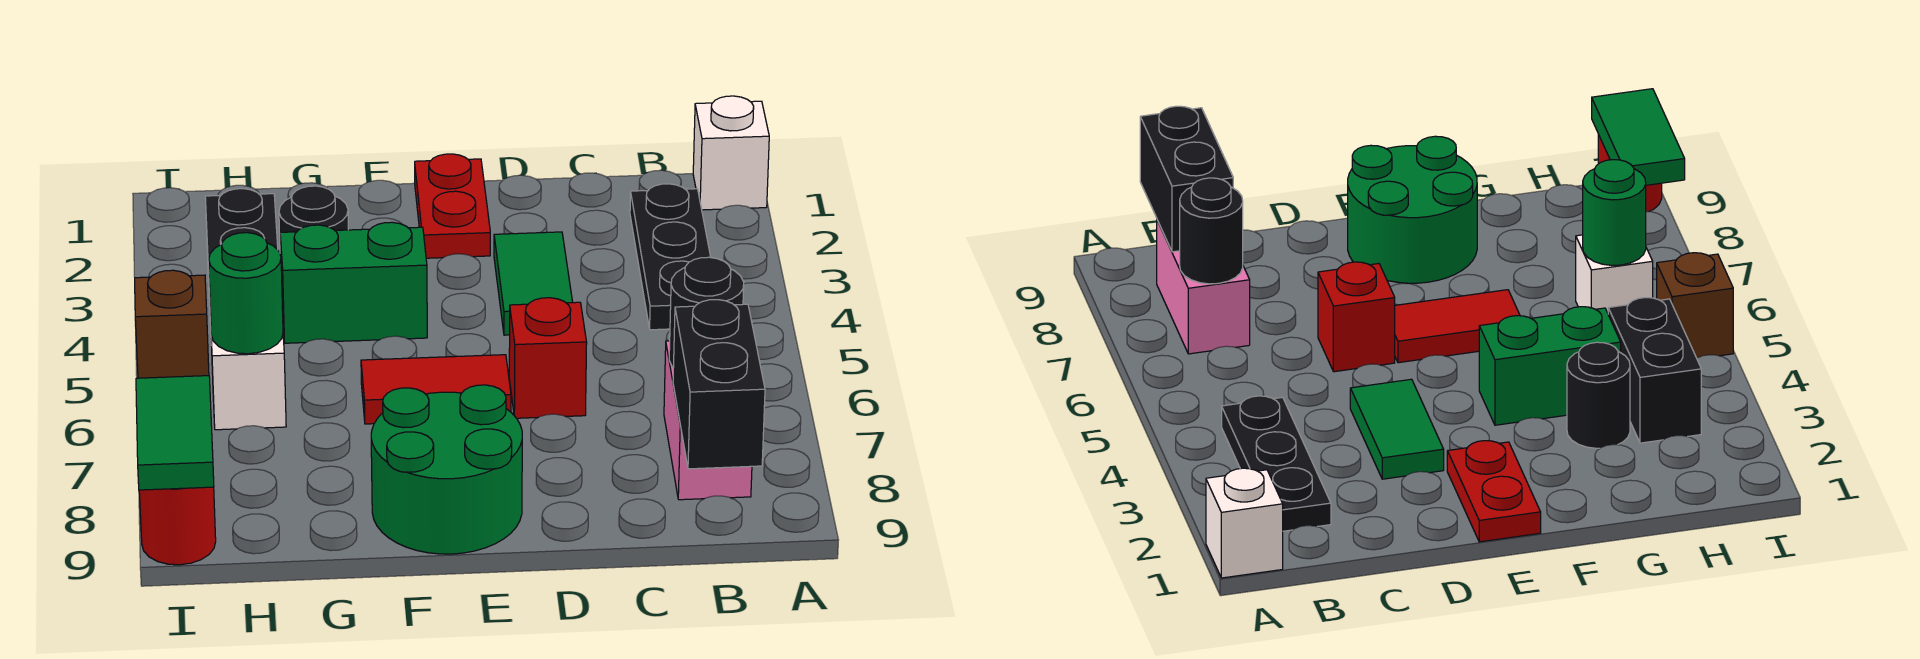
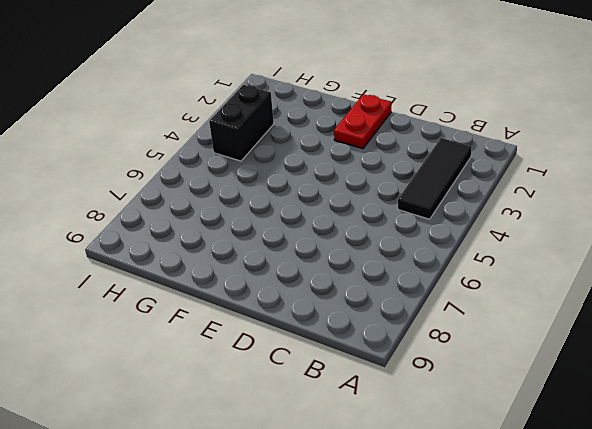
black tile B2:B4 level 1 -> black plate B2:B4 level 1
none -> white brick A1 level 1
none -> pink brick B7:B8 level 1
none -> green tile D3:D4 level 1

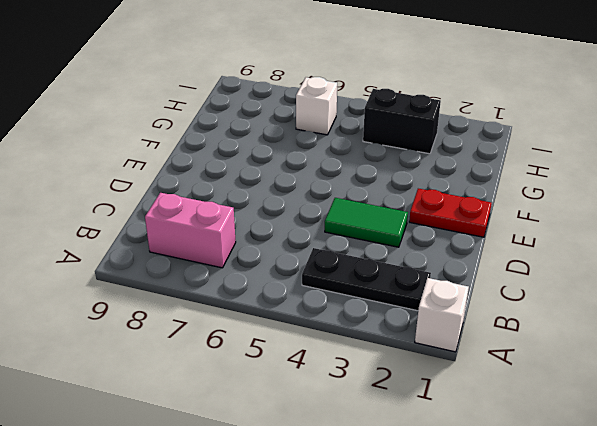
none -> red brick D6 level 1
none -> red tile E6:F6 level 1
none -> green round brick E8:F9 level 1

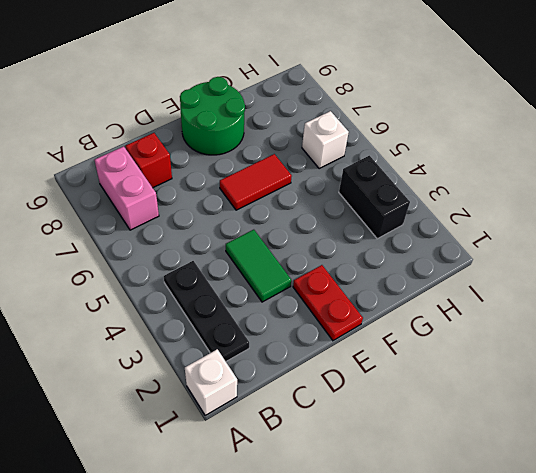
red brick C8 level 1 -> red brick D6 level 1
none -> green brick F4:G4 level 1
none -> black round brick G3 level 1
none -> brown brick I5 level 1

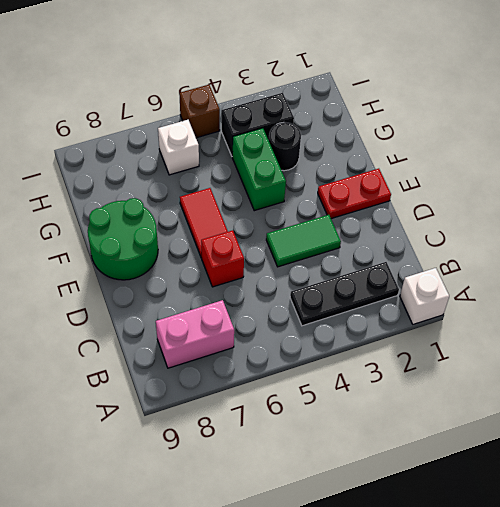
none -> red round brick I9 level 1
none -> black round brick B7 level 2
none -> black brick B8:B9 level 2

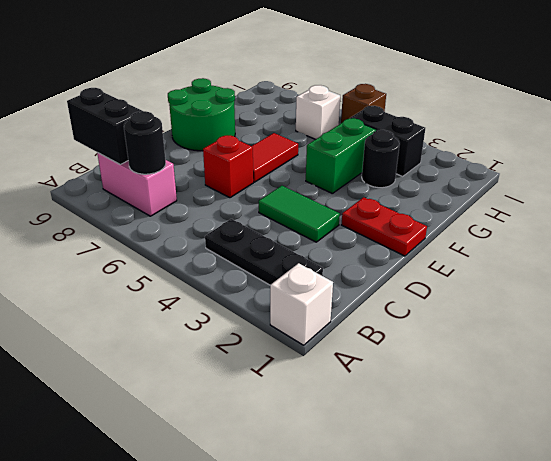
none -> red round brick I9 level 1
none -> green round brick H6 level 2
none -> green tile I8:I9 level 2

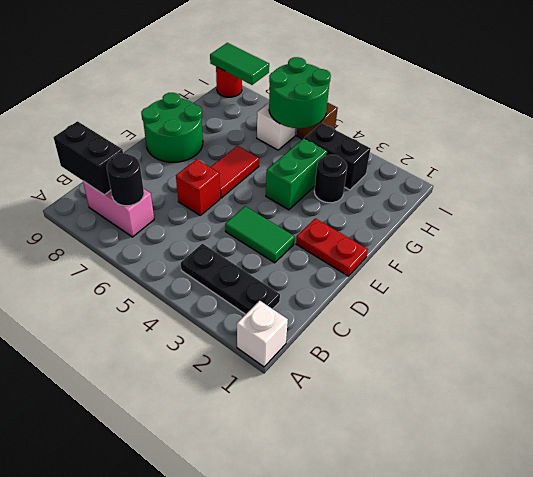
green round brick H5:I6 level 2 -> green round brick H6 level 2

